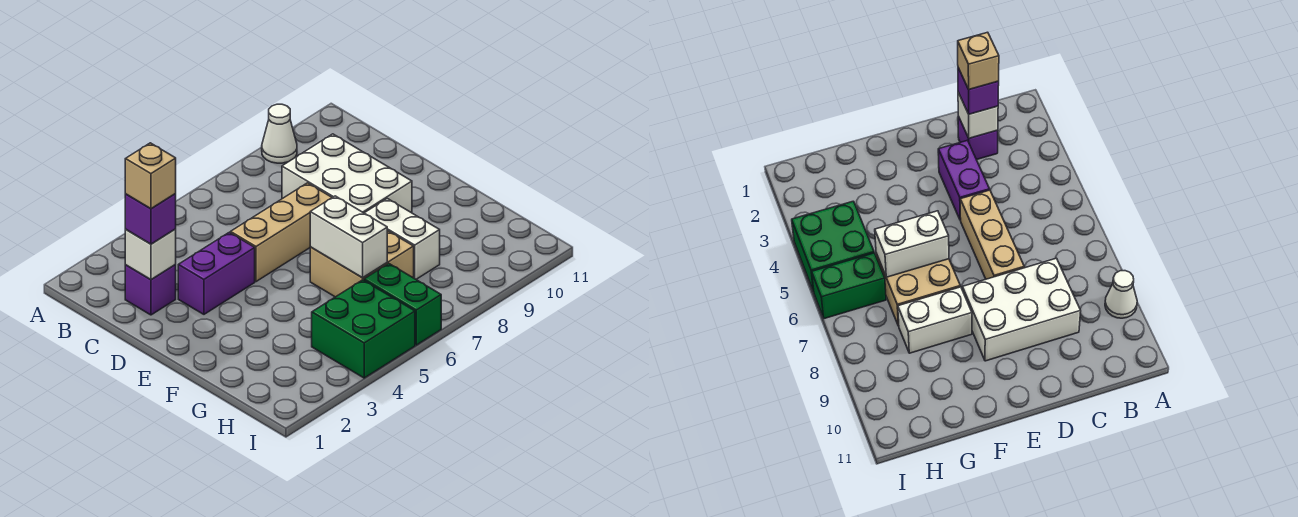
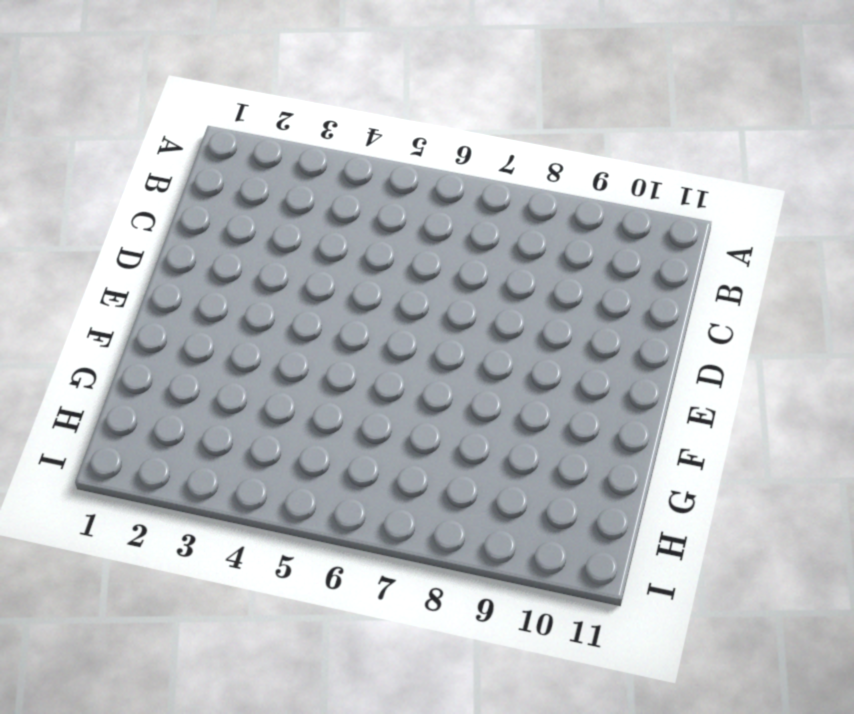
none -> white cone A9 level 1
none -> purple brick C2 level 1
none -> white brick C8:E9 level 1

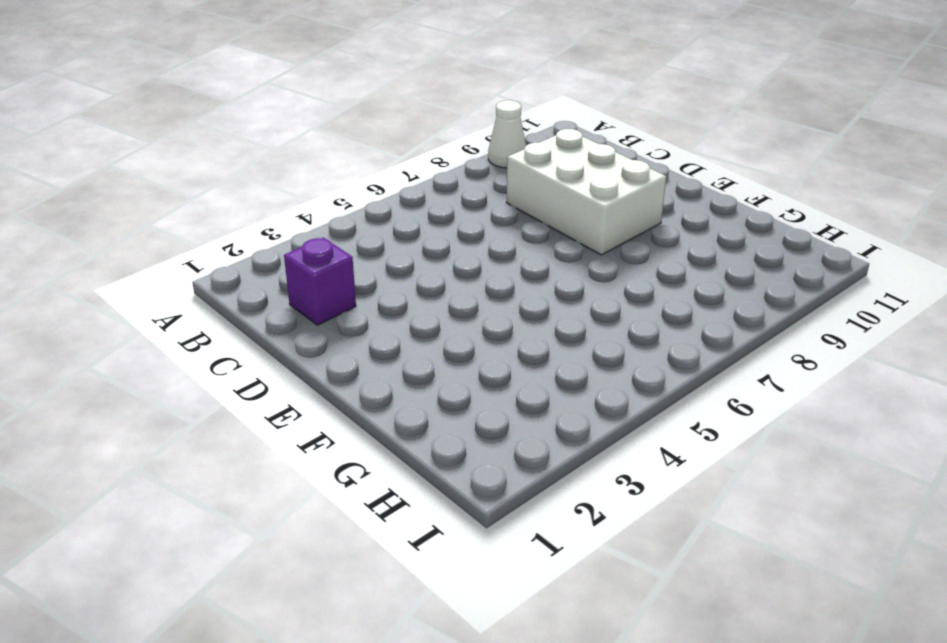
none -> purple brick D3:D4 level 1
none -> tan brick D5:D7 level 1
none -> tan brick F6:G7 level 1

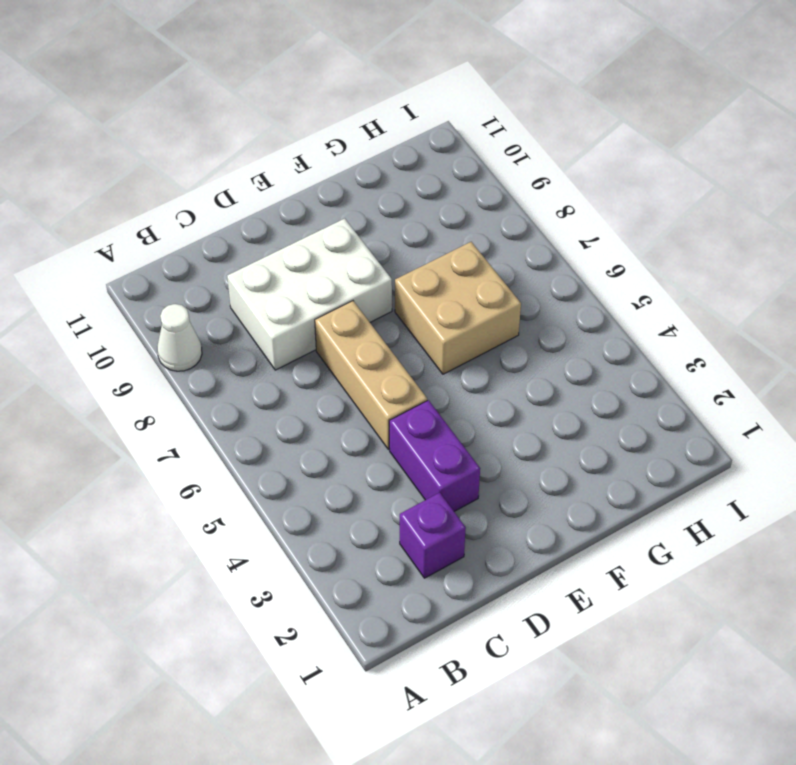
none -> white brick F8:G8 level 1
none -> green brick H4:I5 level 1
none -> green brick H6:I6 level 1

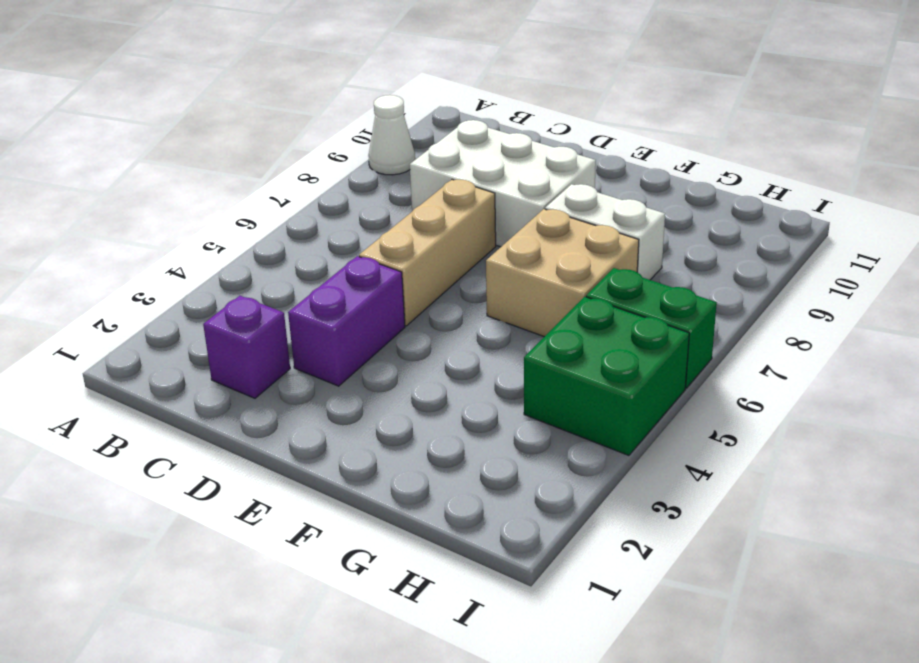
none -> white brick C2 level 2
none -> white brick F6:G6 level 2
none -> purple brick C2 level 3

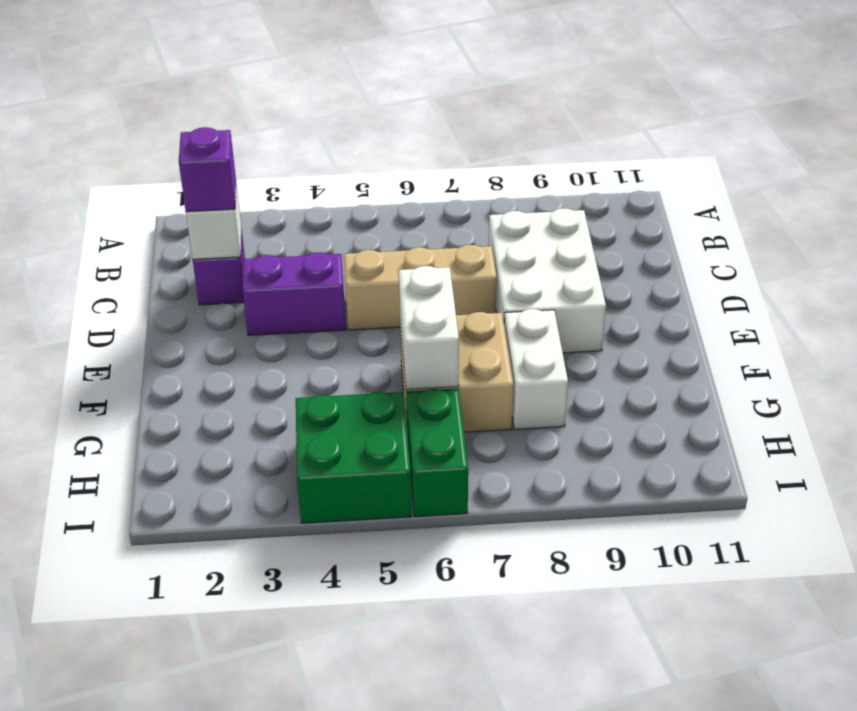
none -> white cone A9 level 1
none -> tan brick C2 level 4

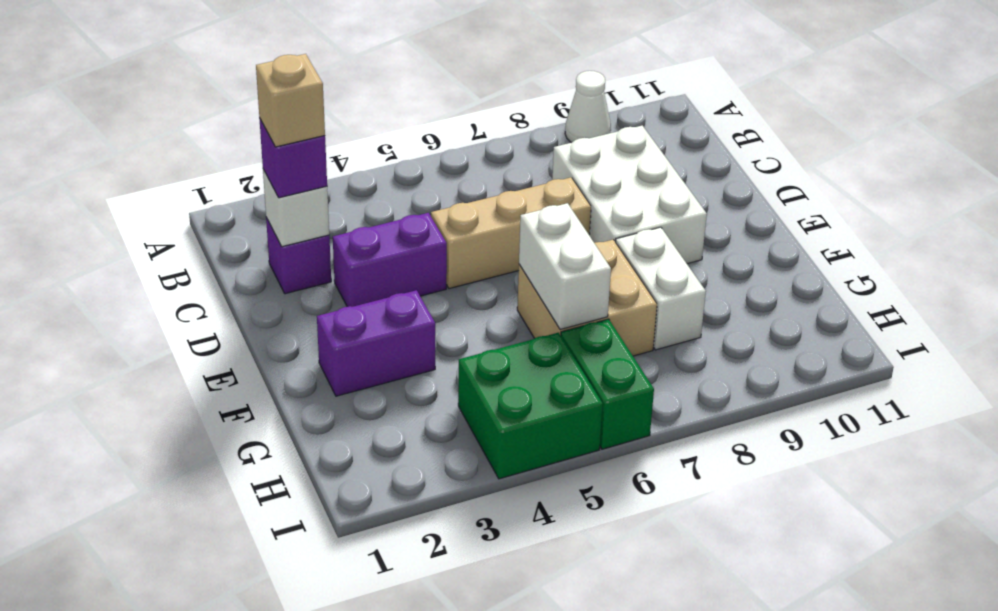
purple brick F2:F3 level 1 -> none

